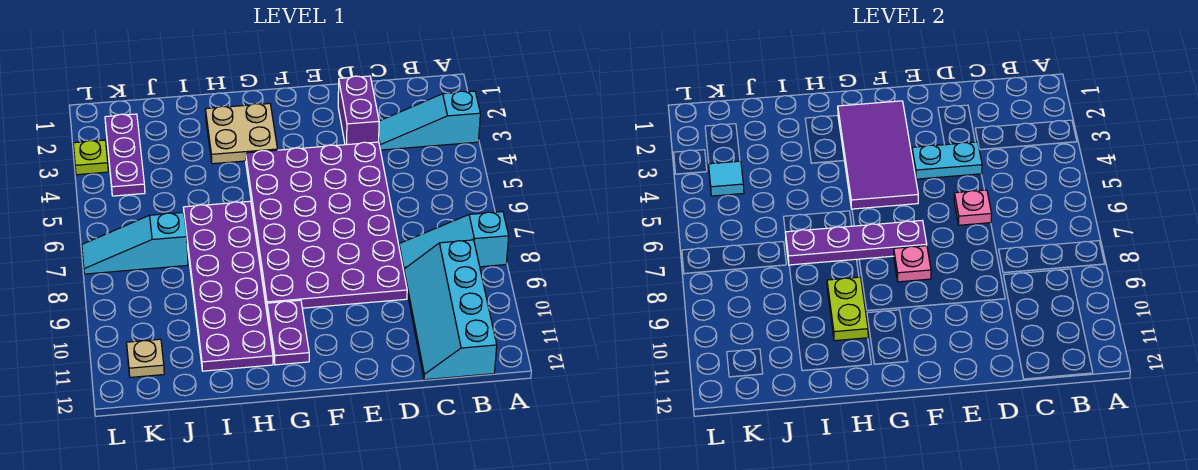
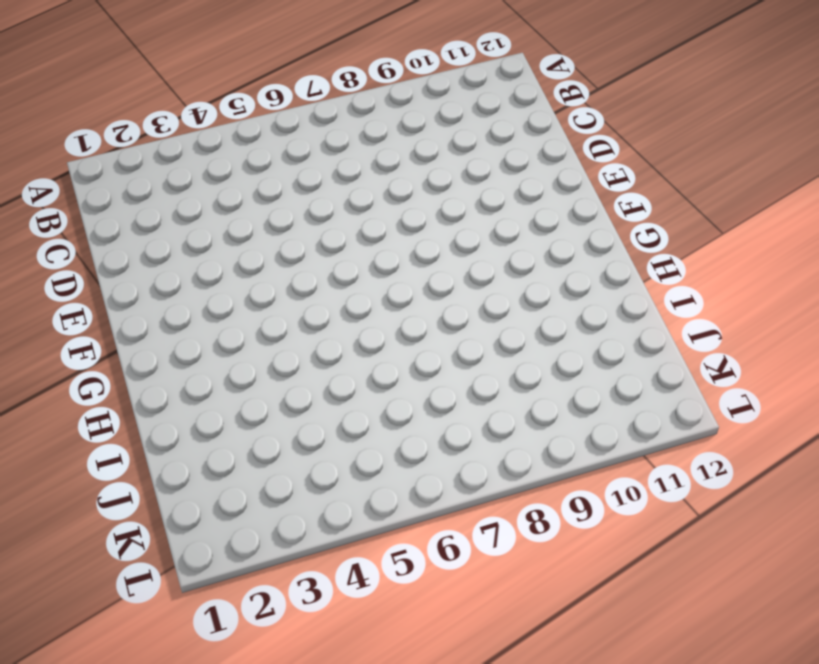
none -> cyan slope A3:C3 level 1 top A
none -> cyan slope A8:C8 level 1 top A
none -> cyan slope B9:C12 level 1 top B

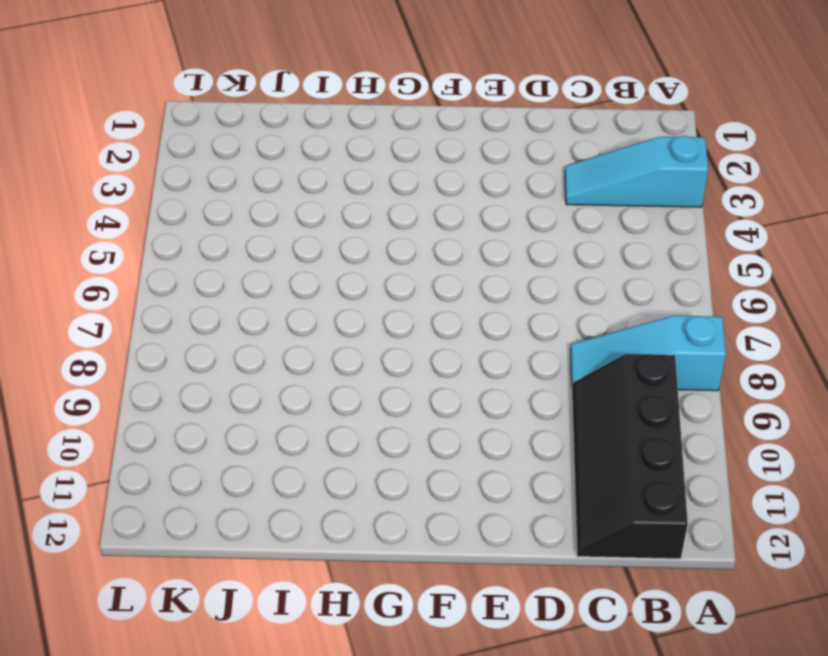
black slope B9:C12 level 1 top B -> cyan slope B9:C12 level 1 top B
none -> purple brick D2:D3 level 1
none -> purple plate D4:G9 level 1
none -> tan plate G2:H3 level 1

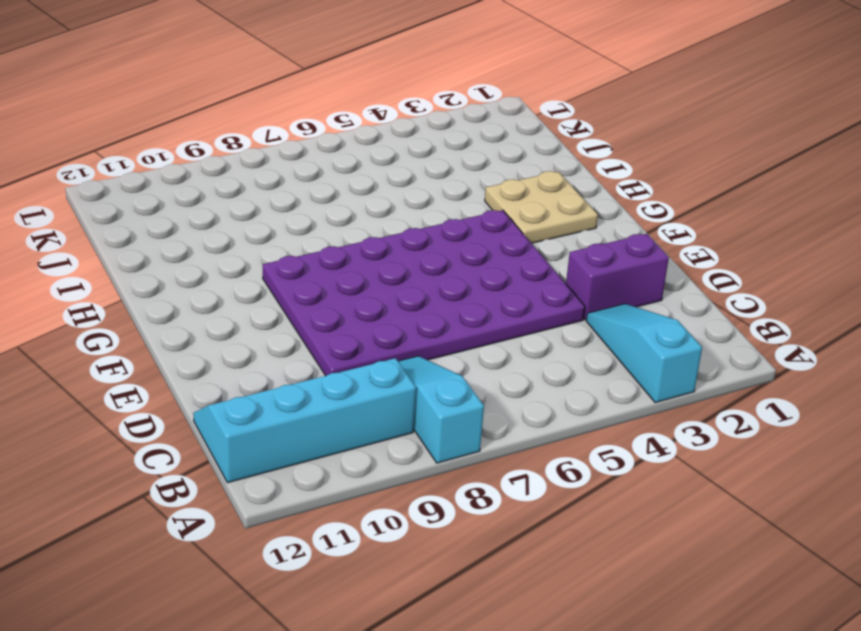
none -> purple plate G10:G11 level 1
none -> purple plate H6:I11 level 1
none -> cyan slope J7:L7 level 1 top J

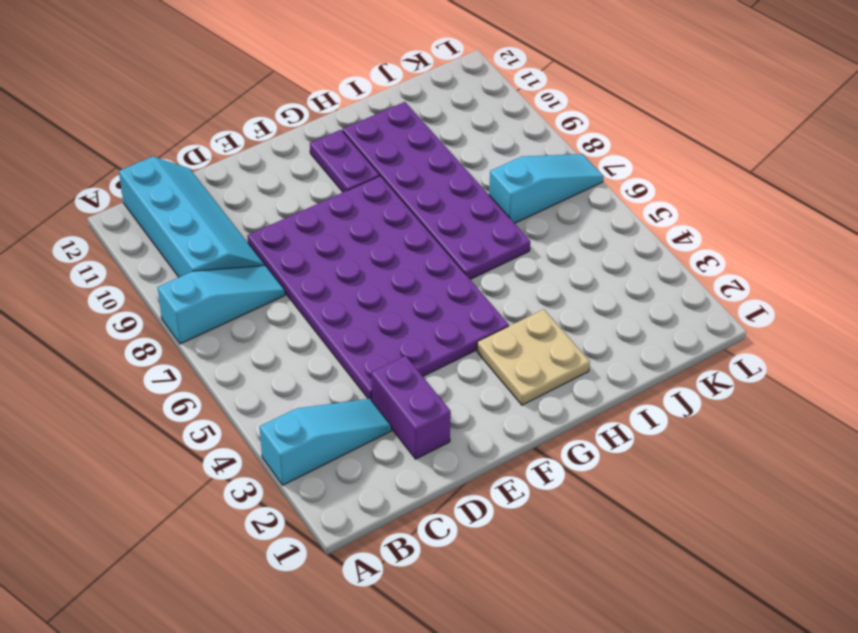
none -> purple plate K2:K4 level 1
none -> tan plate K11 level 1
none -> lime plate L3 level 1

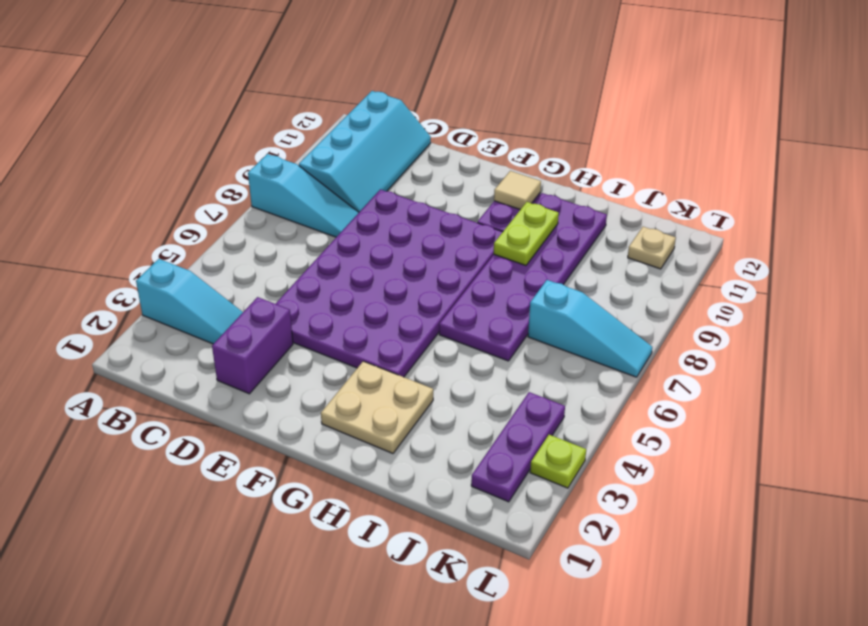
tan tile G11 level 2 -> none
none -> cyan plate D4:E4 level 2
none -> pink plate D6 level 2
none -> purple tile F2:G5 level 2

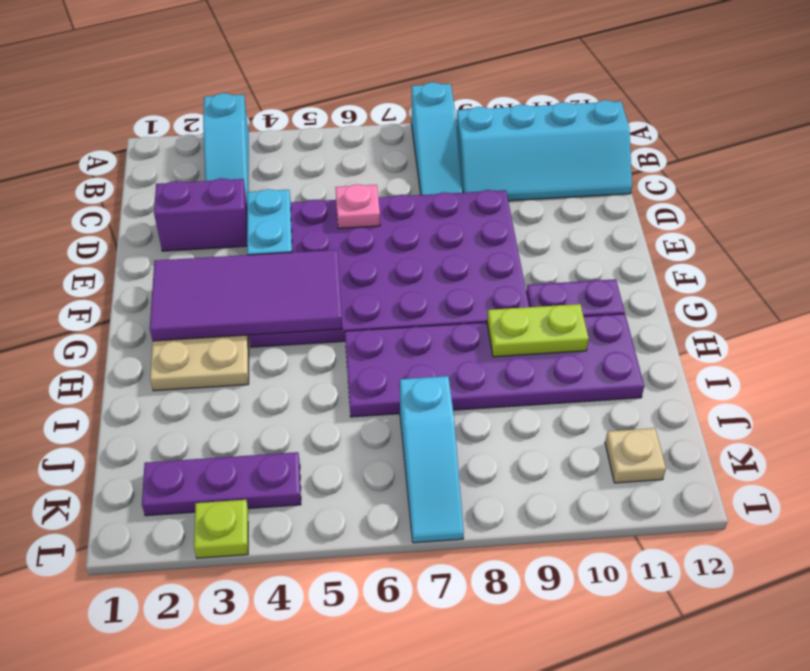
none -> purple plate F7:I7 level 2
none -> pink plate F8 level 2
none -> cyan tile K4 level 2

